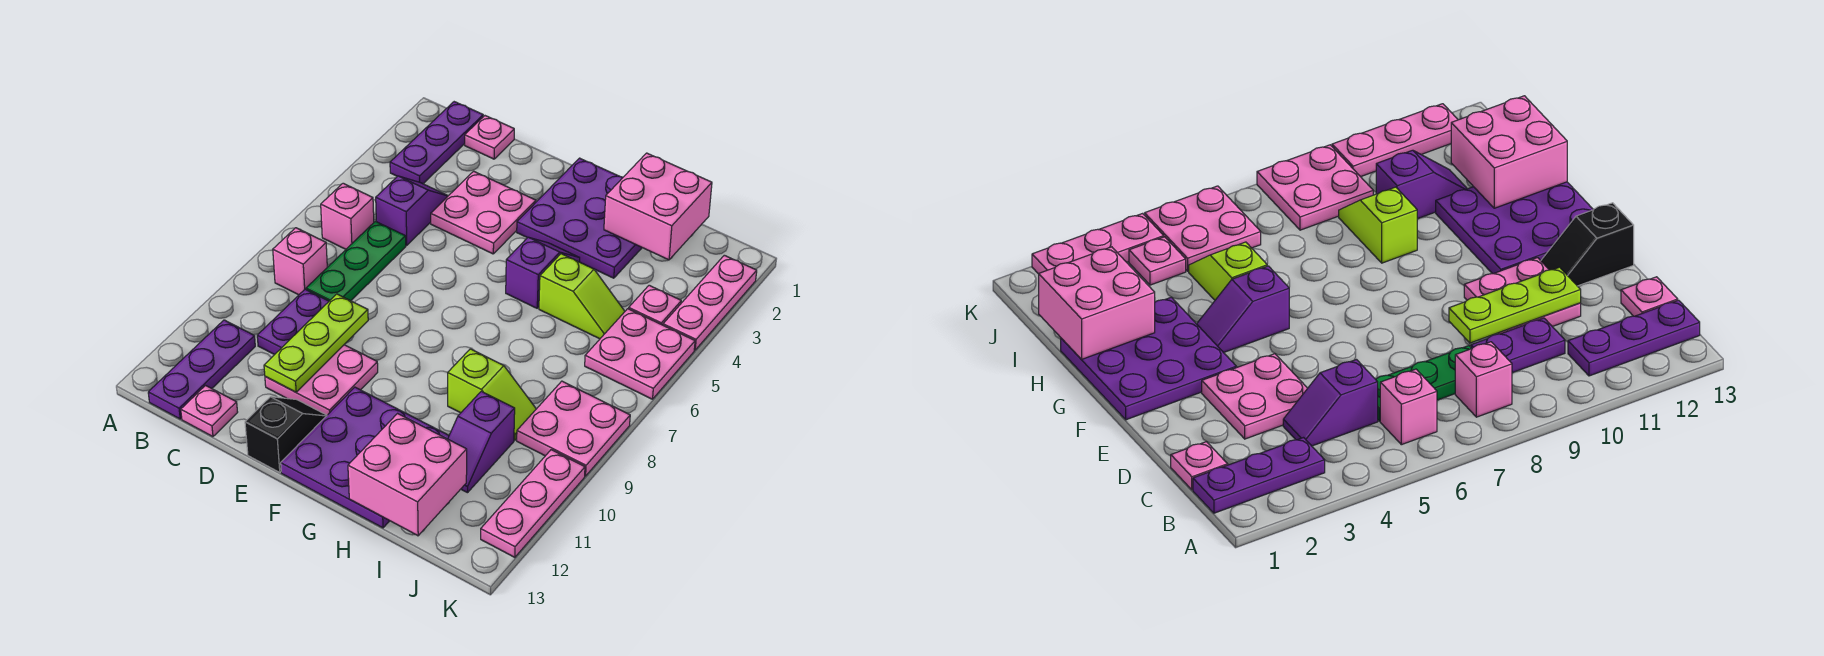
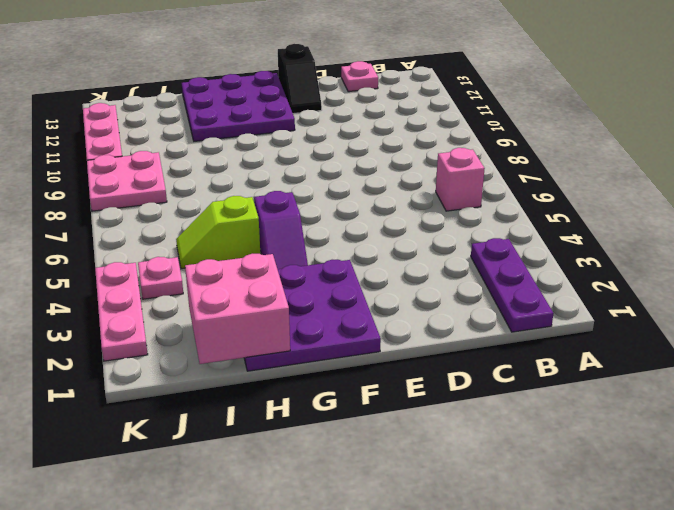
none -> pink brick B8 level 1
none -> purple plate B11:B13 level 1
none -> pink plate C1 level 1

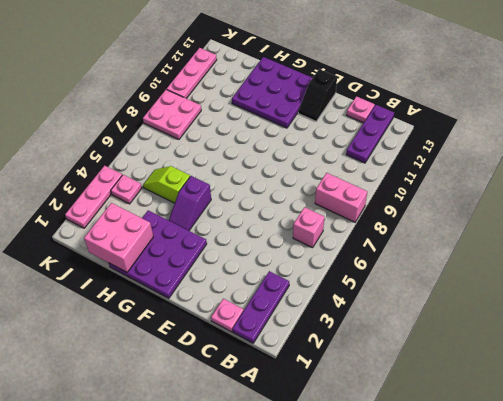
pink brick A8:B8 level 1 -> pink brick B8 level 1
none -> purple slope C4:C5 level 1 top 5
none -> green plate C6:C8 level 1
none -> purple plate C9:C10 level 1

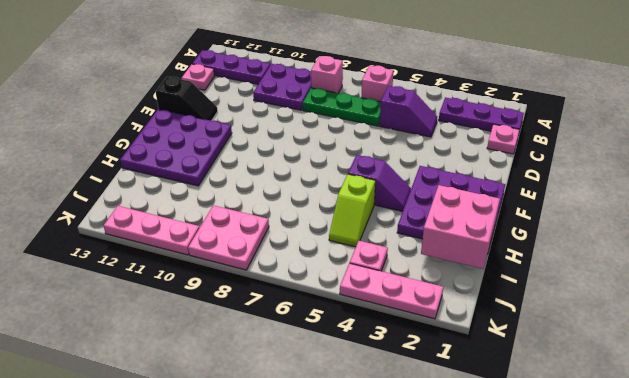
purple plate B9:C10 level 1 -> purple plate C9:C10 level 1
none -> pink plate D3:E4 level 1
none -> pink plate D10:E11 level 1
none -> lime slope H9:I9 level 1 top H

